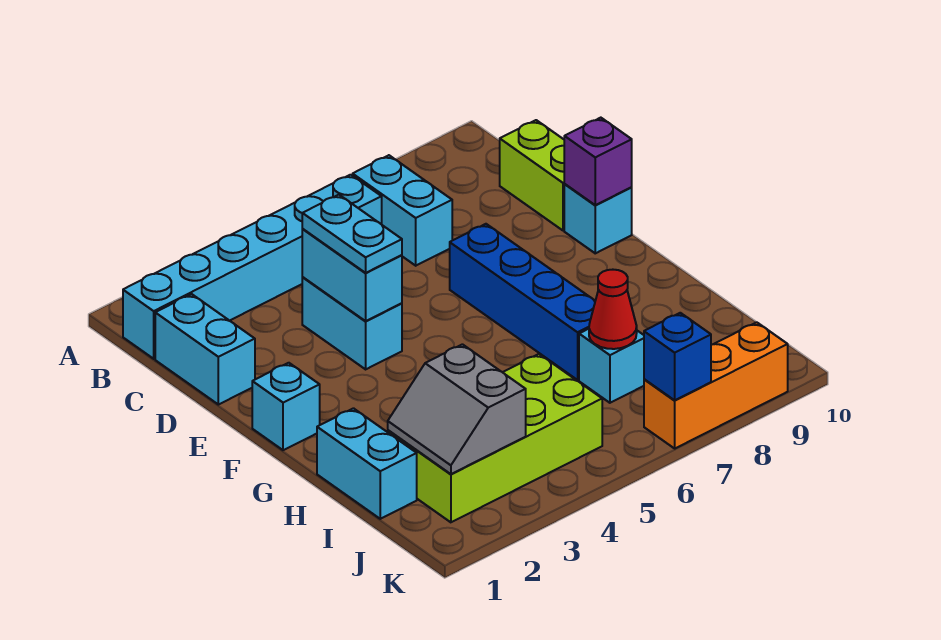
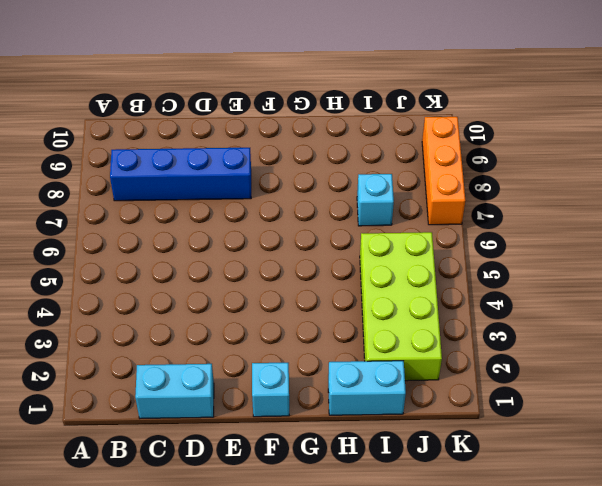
blue brick B8:E8 level 1 -> blue brick E7:H7 level 1
none -> cyan brick B1:B6 level 1
none -> cyan brick B7:C7 level 1
none -> lime brick C10:D10 level 1

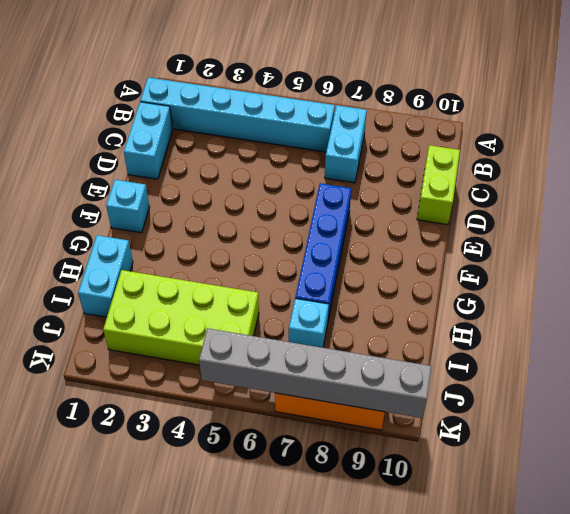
grey brick K5:K10 level 2 -> blue brick K7 level 2
none -> cyan brick D4:E4 level 1
none -> cyan brick E10 level 1
none -> cyan brick D4:E4 level 2

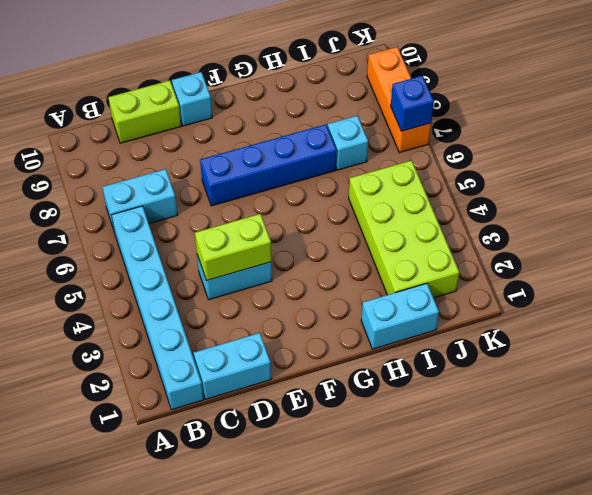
lime brick D4:E4 level 2 -> cyan brick D4:E4 level 2
none -> cyan brick F1 level 1
none -> purple brick E10 level 2
none -> grey slope I2:J3 level 2 top 3

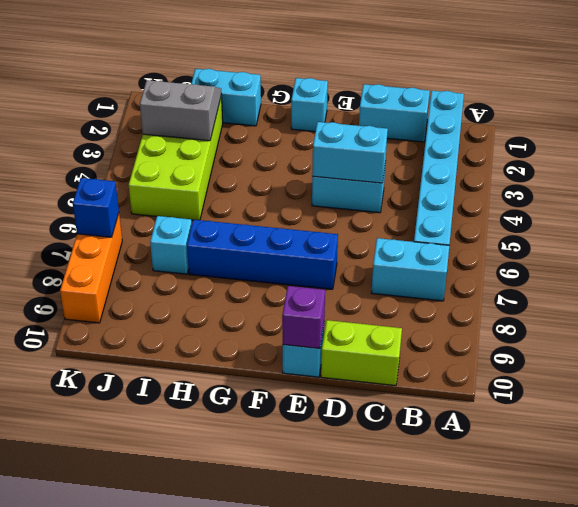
none -> red cone I7 level 2
none -> cyan plate D4:E4 level 3

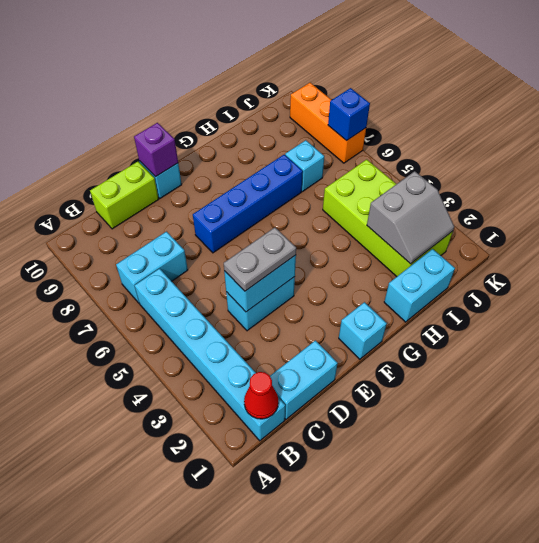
red cone B1 level 2 -> red cone I7 level 2
grey plate D4:E4 level 3 -> cyan plate D4:E4 level 3

